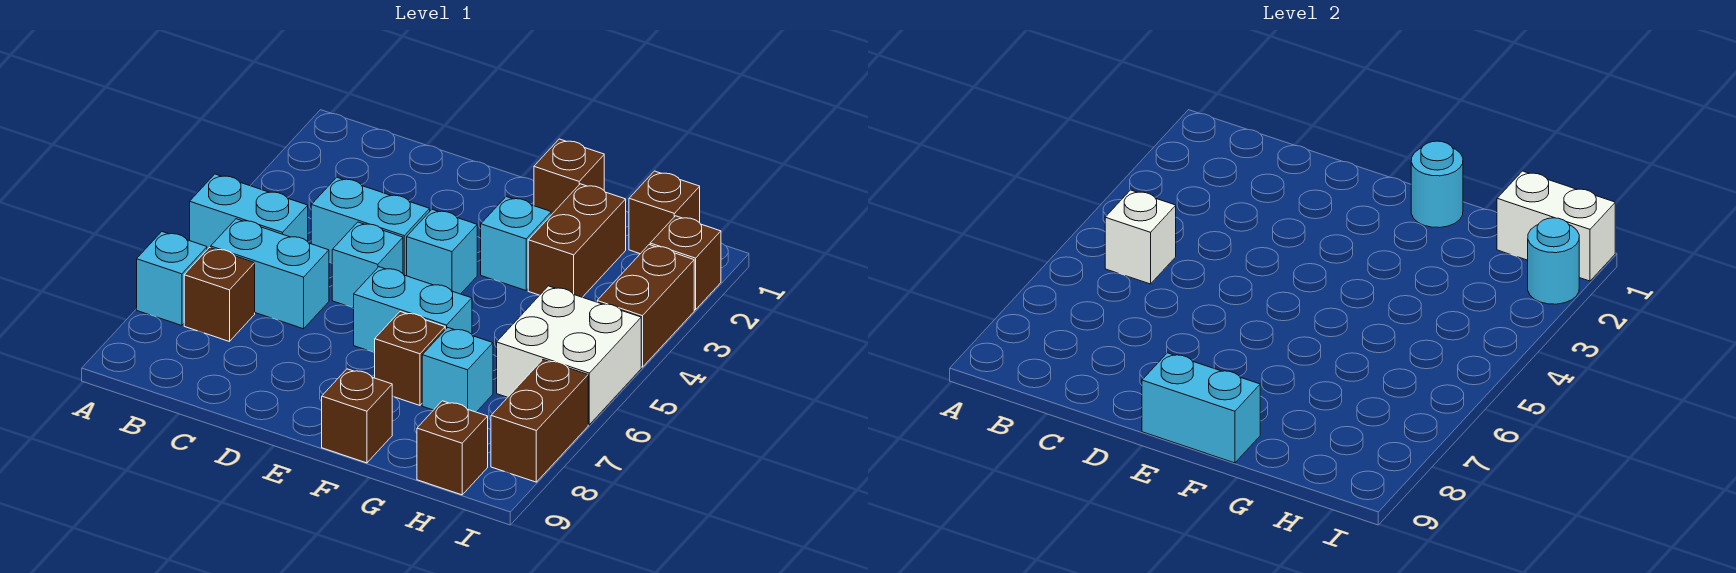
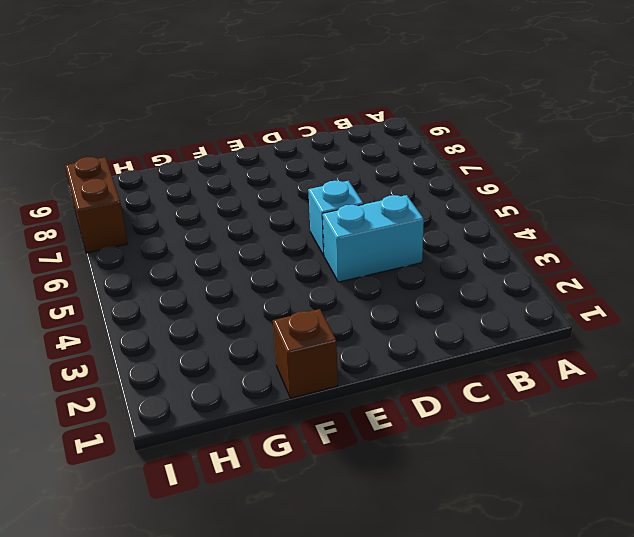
none -> cyan brick A5:B5 level 1
none -> cyan brick A7 level 1
none -> cyan brick B6:C6 level 1

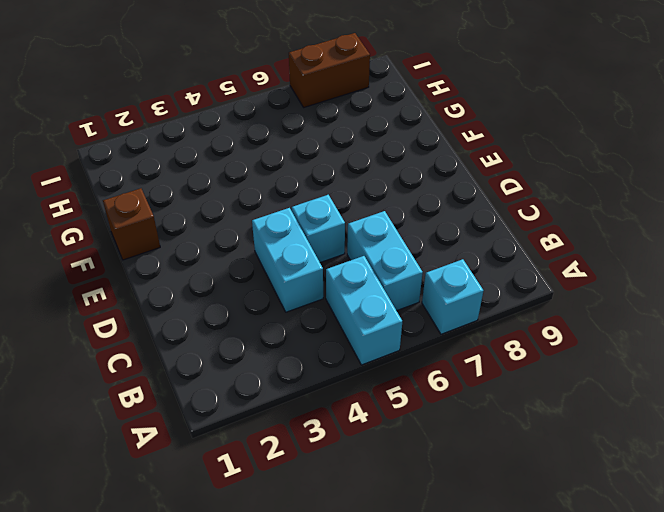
none -> brown brick B7 level 1
none -> cyan brick E4 level 1
none -> cyan brick E6:F6 level 1

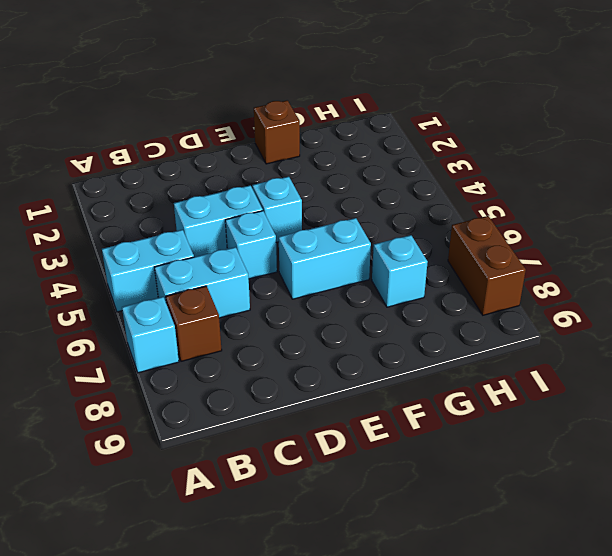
none -> cyan brick F3 level 1
none -> brown brick F7 level 1
none -> brown brick F9 level 1

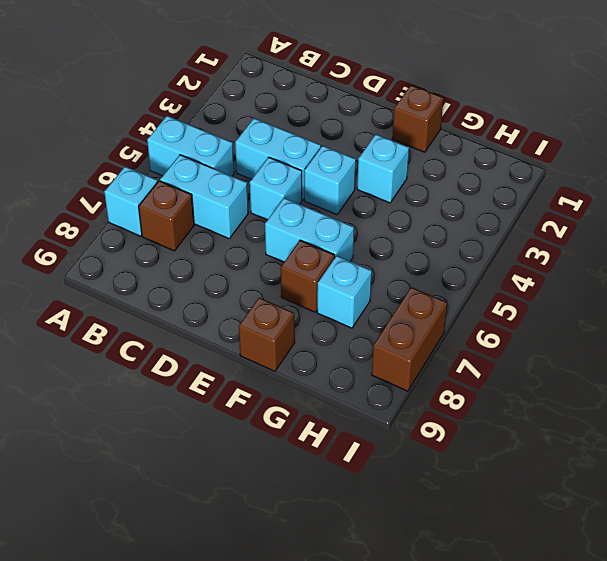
none -> brown brick G2:G3 level 1
none -> brown brick H1 level 1
none -> white brick H5:I6 level 1

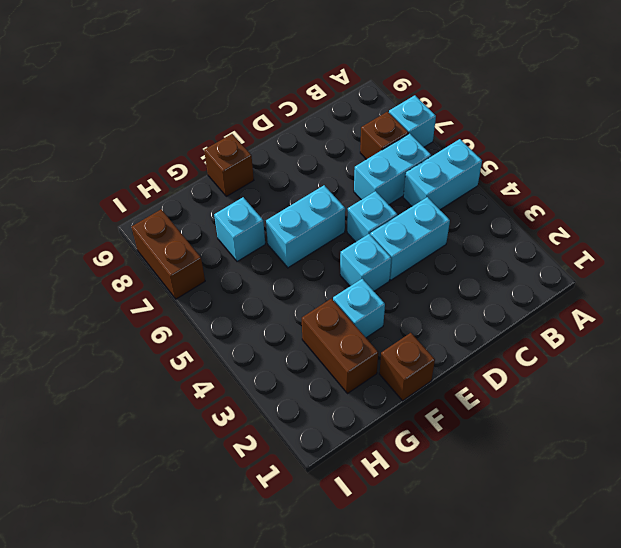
none -> brown brick F7 level 1
none -> brown brick H1 level 1
none -> white brick H5:I6 level 1

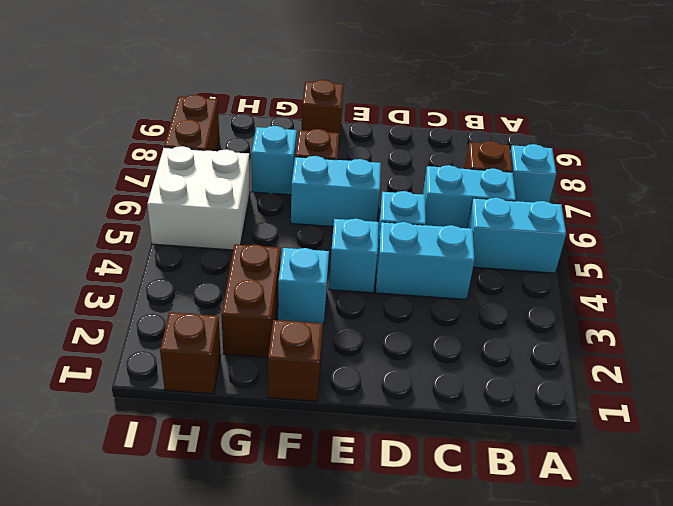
none -> brown brick H9 level 1
none -> brown brick I2 level 1
none -> brown brick I3:I4 level 1

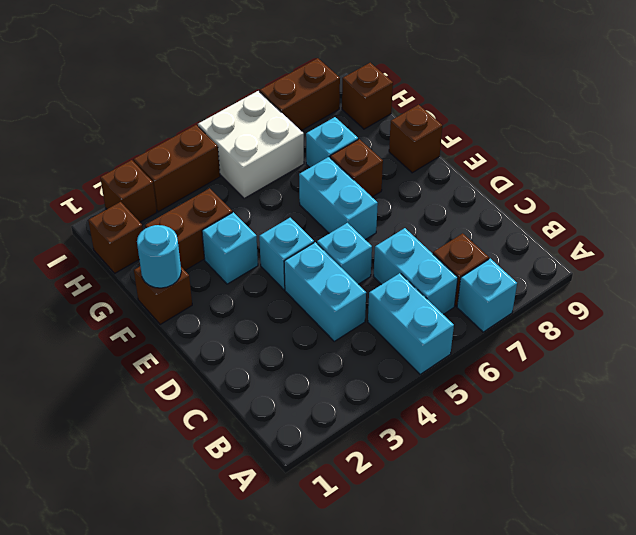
none -> white brick B5 level 2
none -> cyan brick E9:F9 level 2
none -> white brick H1:I1 level 2

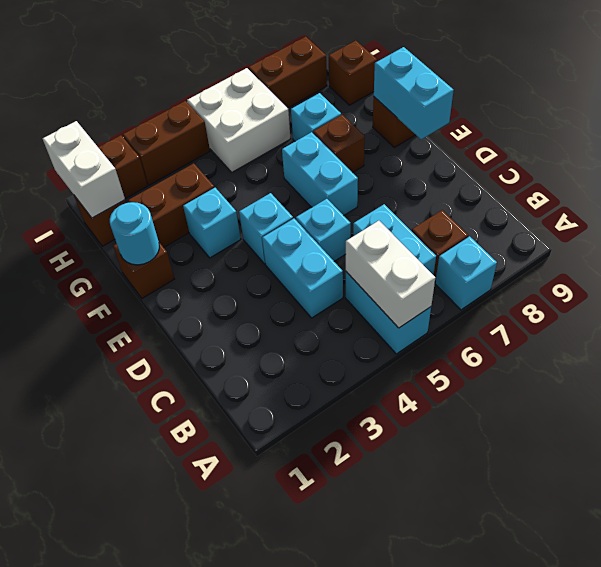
white brick A5:B5 level 2 -> white brick B5 level 2
none -> cyan round brick I2 level 2

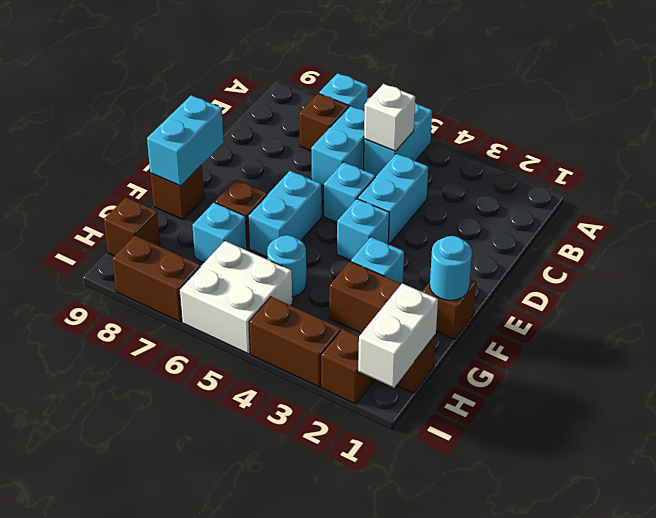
cyan round brick G5 level 1 -> cyan round brick I2 level 2

